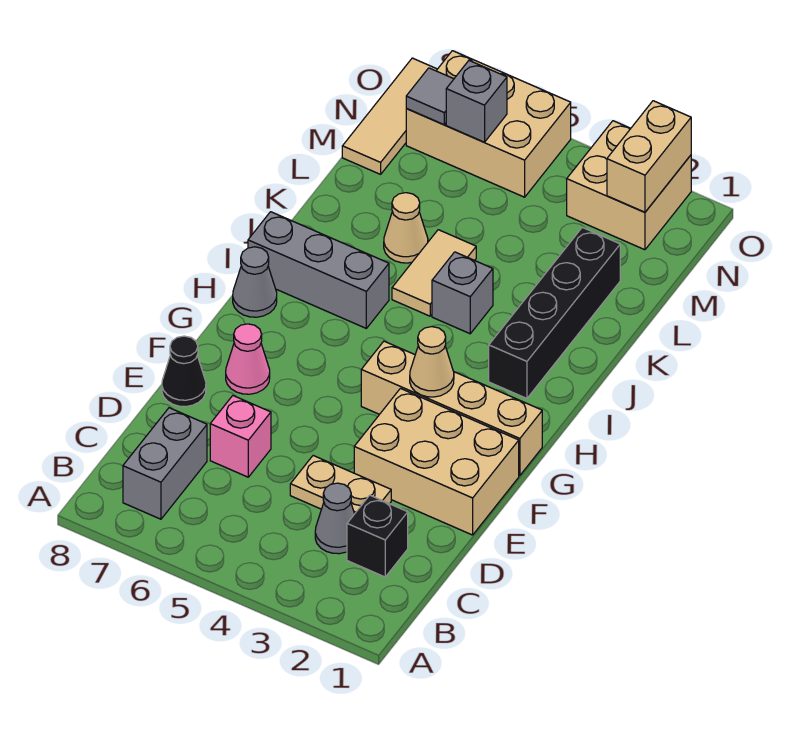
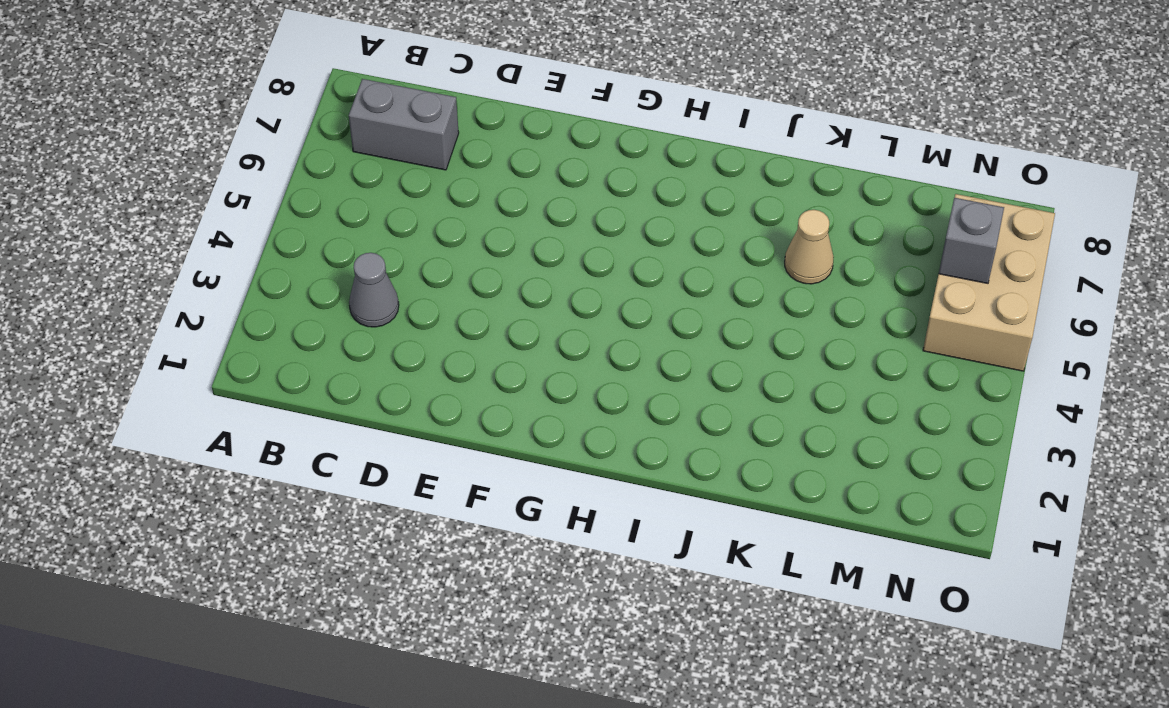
none -> black brick C2 level 1
none -> tan plate D3:D4 level 1
none -> pink brick D6 level 1

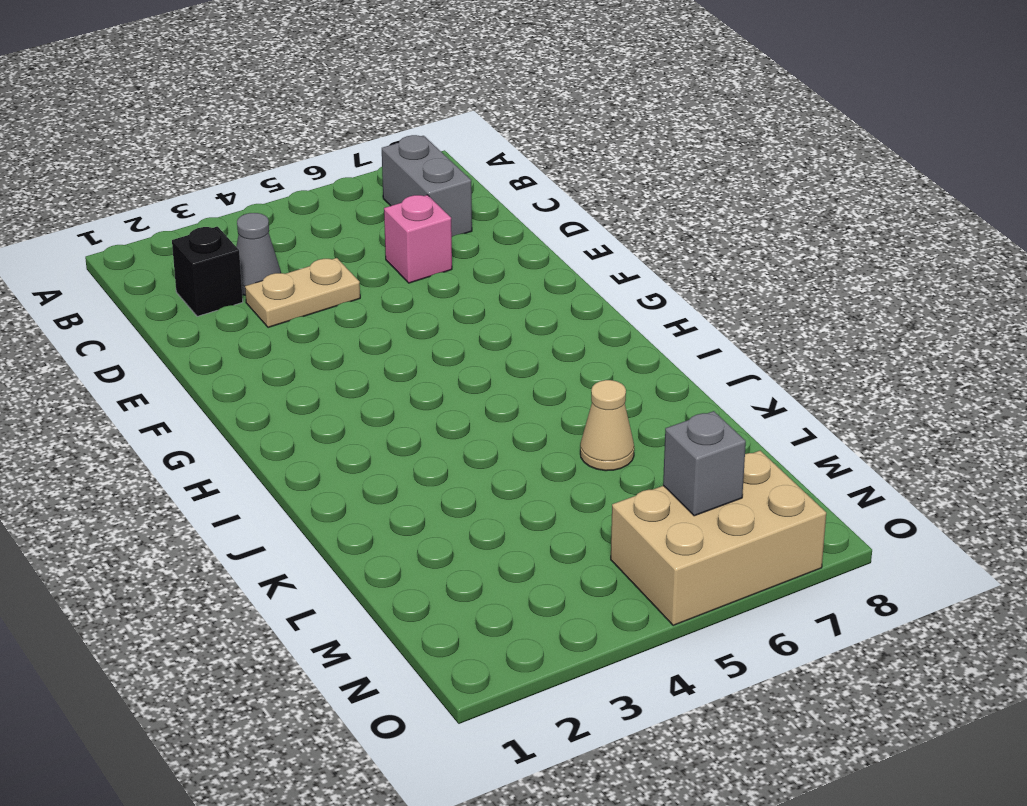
none -> tan brick E1:F3 level 1
none -> black cone E8 level 1
none -> pink cone F7 level 1

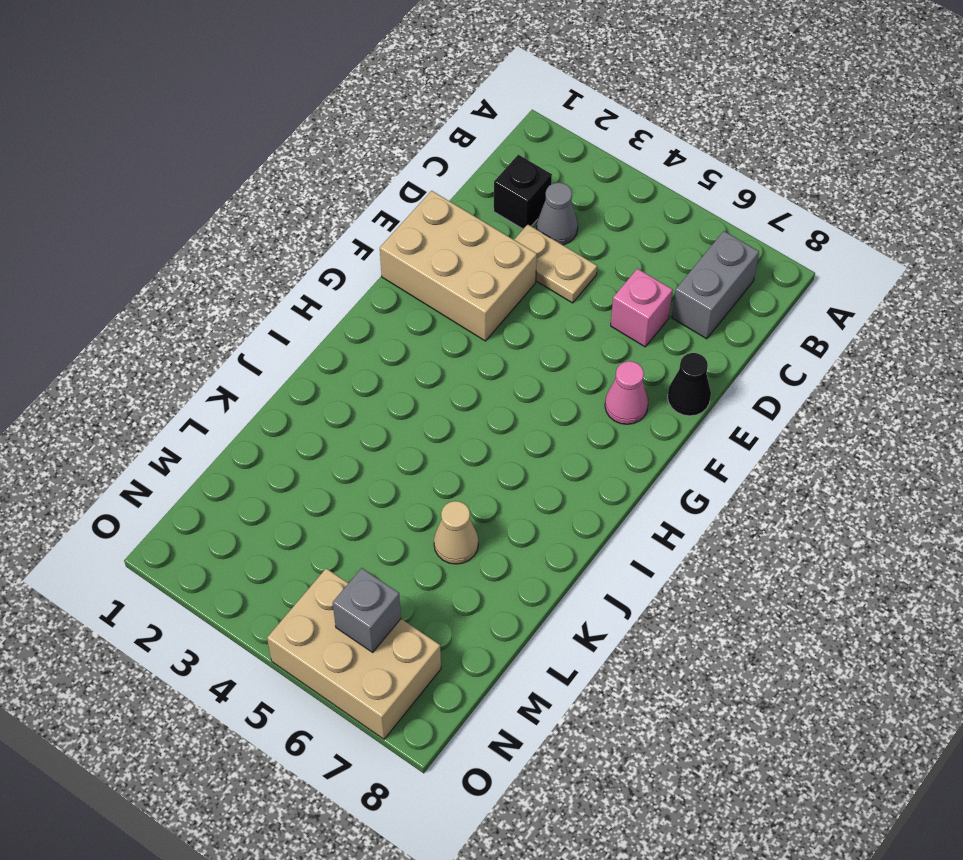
none -> tan brick G1:G4 level 1
none -> grey cone H8 level 1
none -> black brick I2:L2 level 1

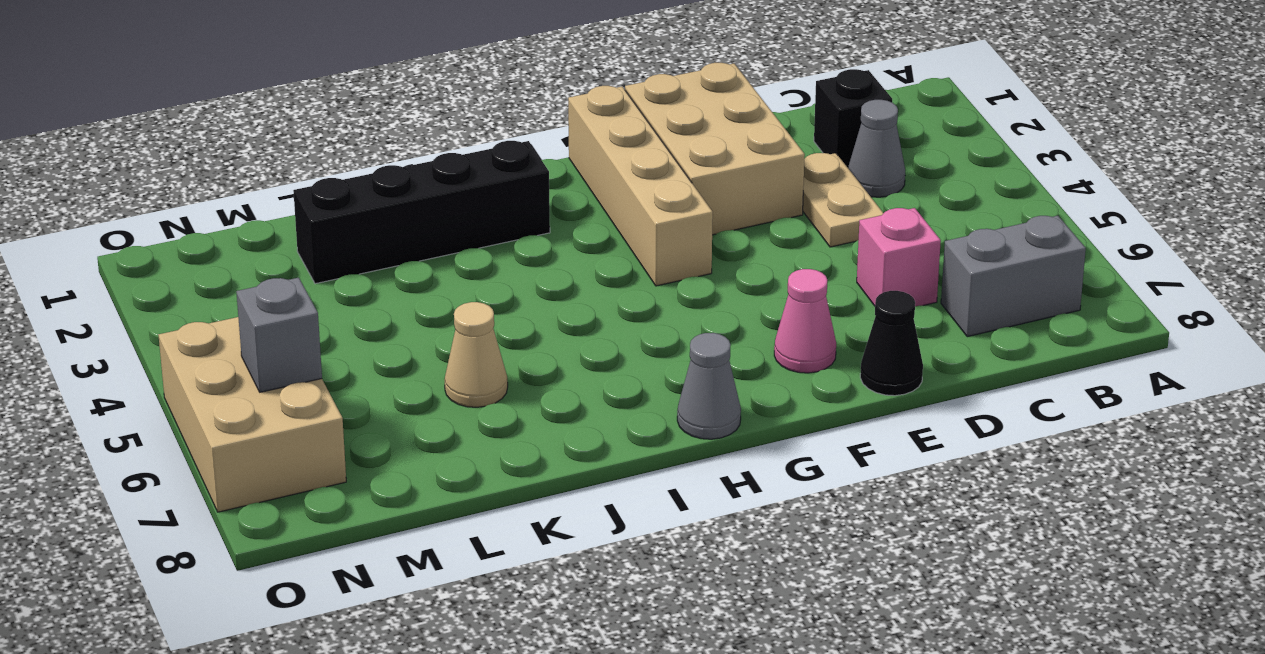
none -> grey brick I6:I8 level 1
none -> grey brick J4 level 1
none -> tan tile J5:K5 level 1

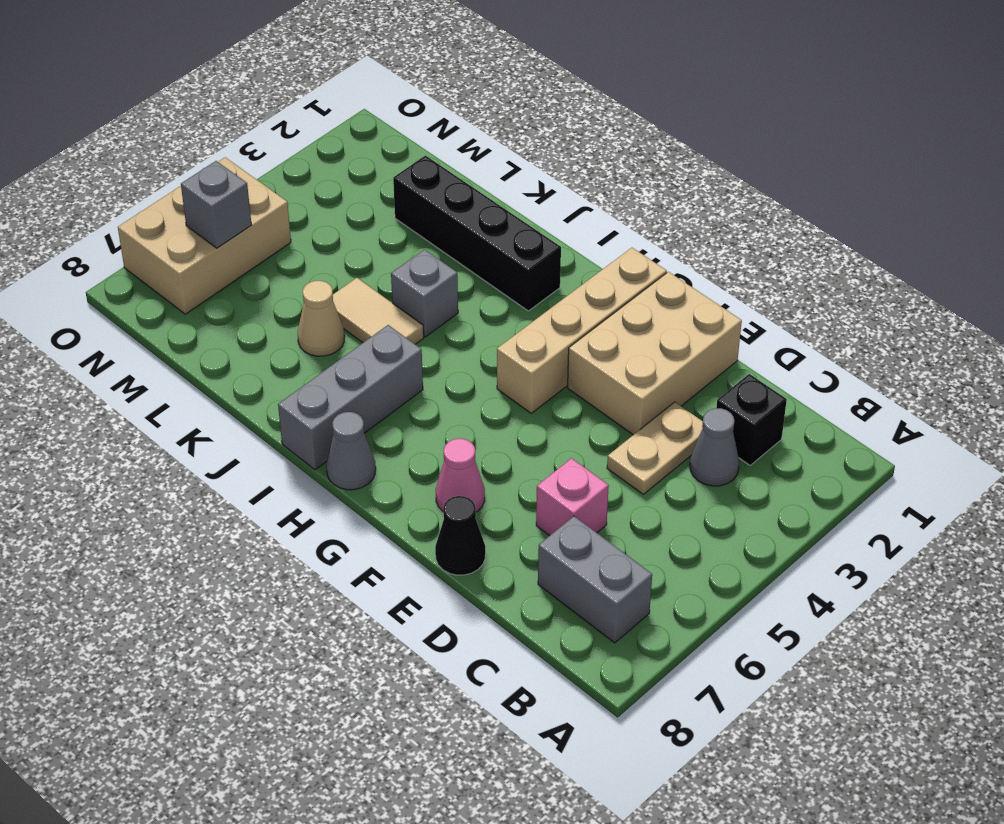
none -> tan tile M8:O8 level 1
none -> tan brick N2:O3 level 1
none -> tan cone G3 level 2

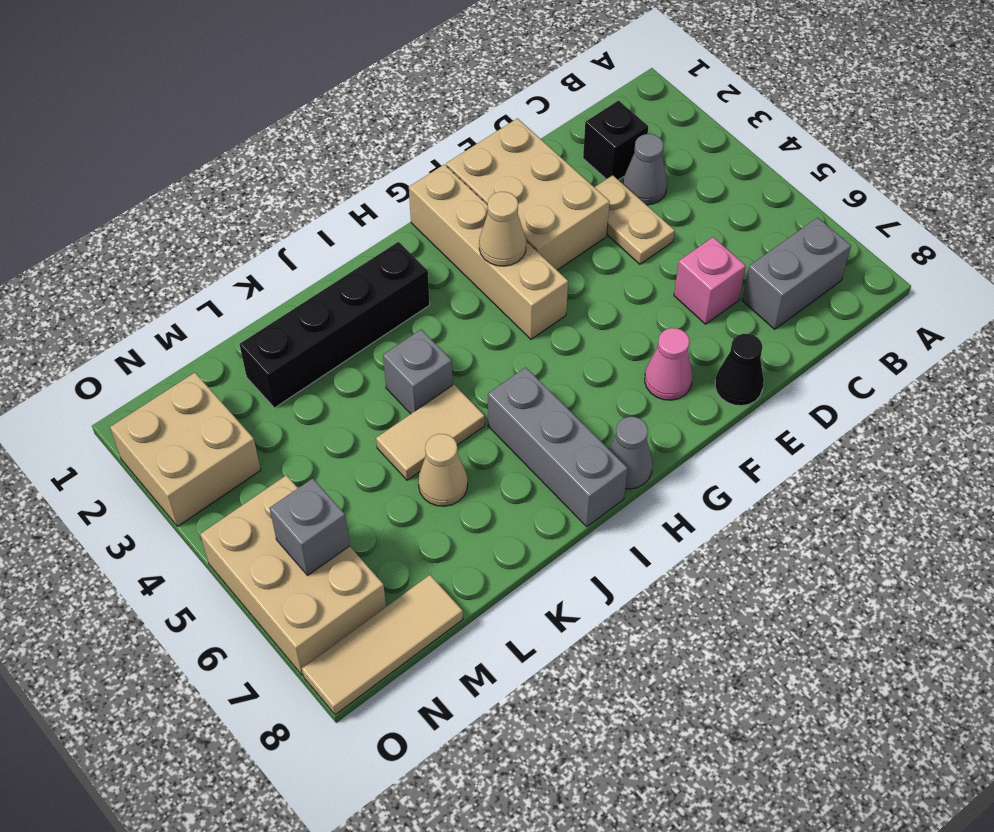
none -> tan brick N2:O2 level 2
none -> grey tile N7 level 2

